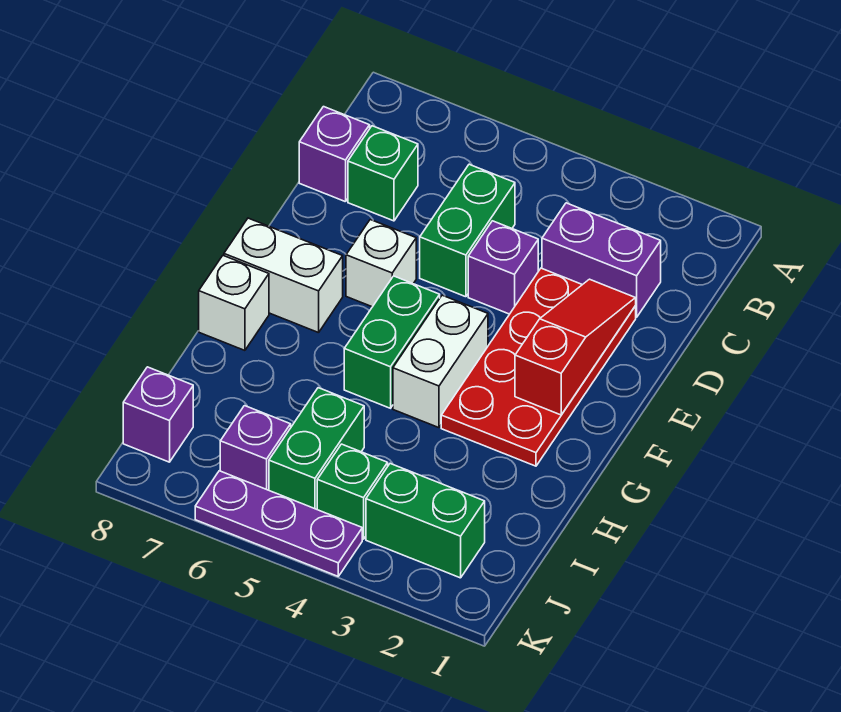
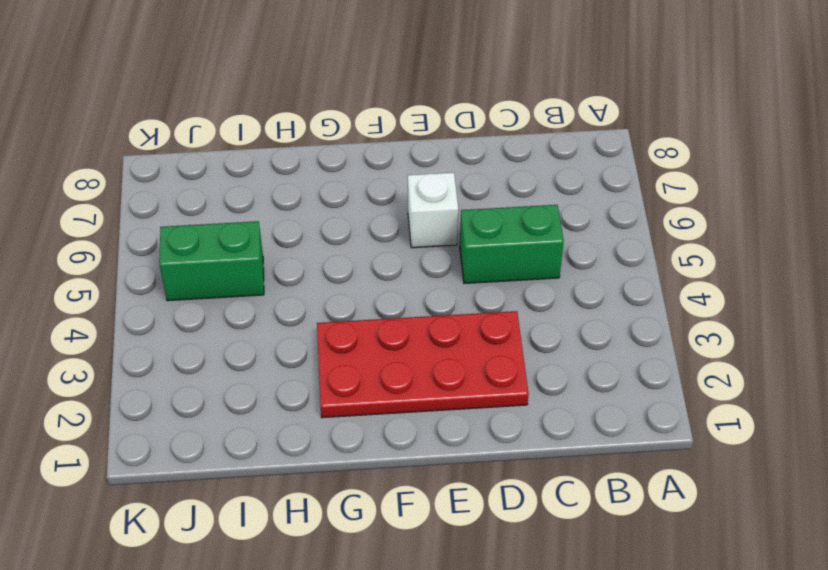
none -> purple brick C2:C3 level 1
none -> green brick C7 level 1
none -> purple brick C8 level 1

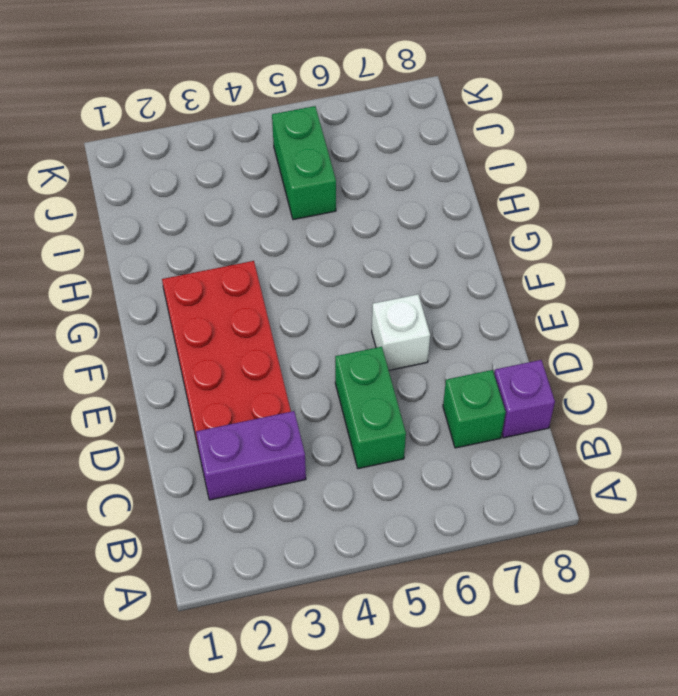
none -> purple brick D4 level 1
none -> white brick F4:G4 level 1
none -> green brick F5:G5 level 1

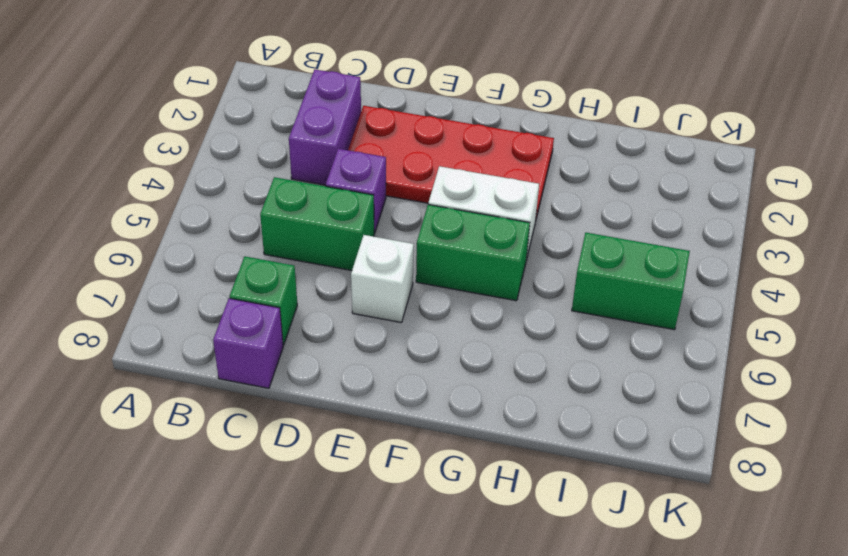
none -> white brick F7:F8 level 1
none -> white brick G8 level 1
none -> green brick J2:J3 level 1

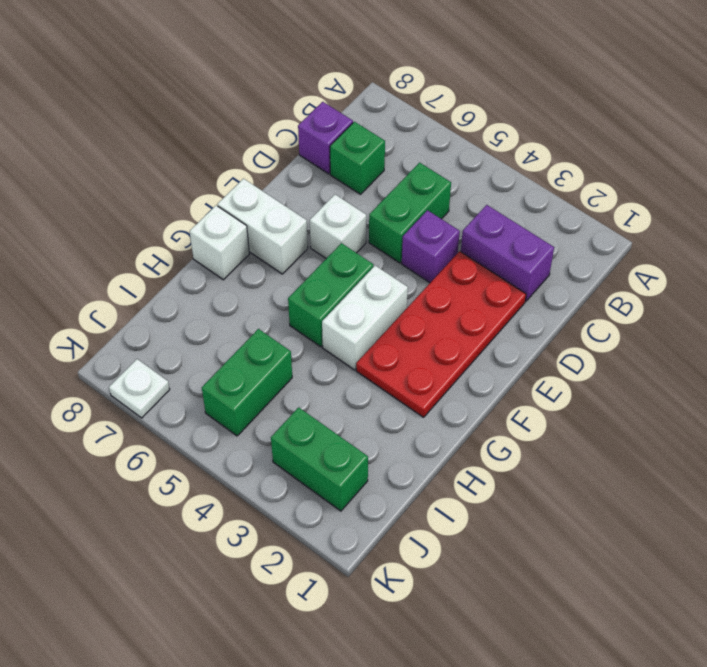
white plate K7 level 1 -> none
none -> green brick J4 level 1
none -> purple brick J6 level 1
none -> purple brick J8 level 1

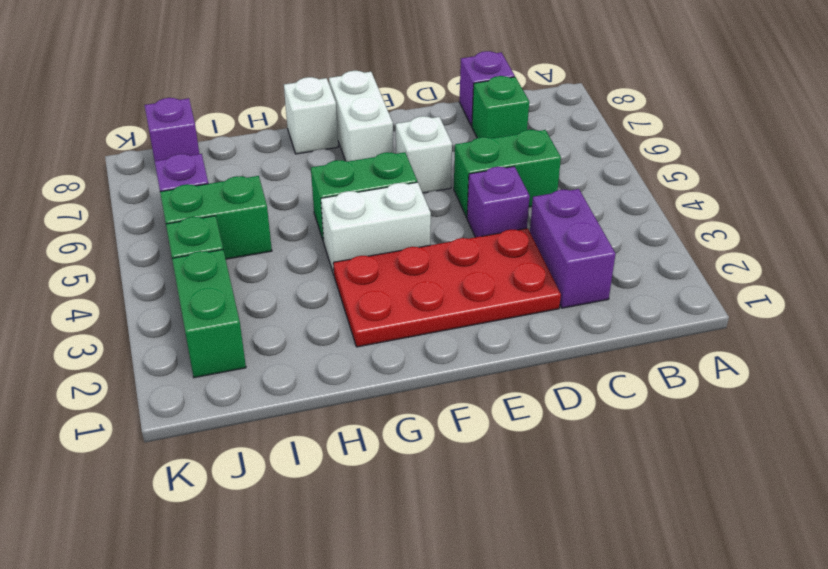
none -> purple plate K4:K6 level 1
none -> red slope D2:F2 level 2 top F

